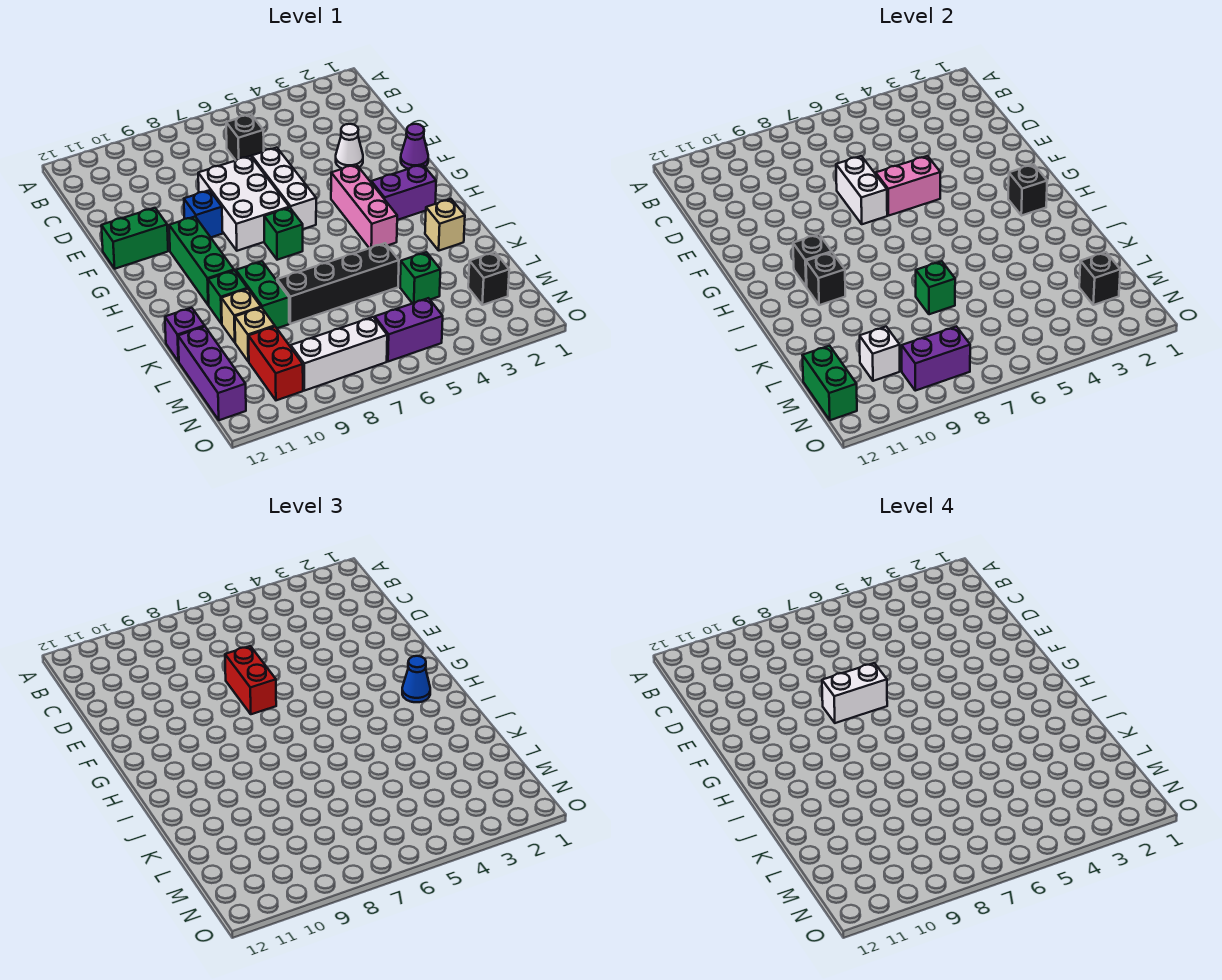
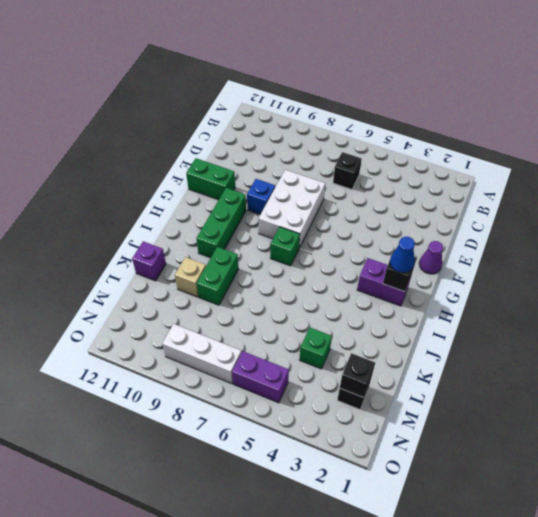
none -> white cone E3 level 1
none -> white brick E6:G6 level 1
none -> pink brick G4:I4 level 1
none -> tan brick J2 level 1

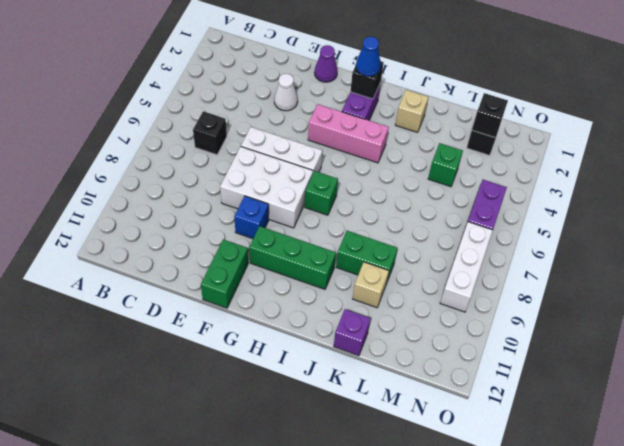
none -> green brick J10 level 1
none -> black brick K5:K8 level 1
none -> tan brick L10 level 1
none -> purple brick L12:N12 level 1

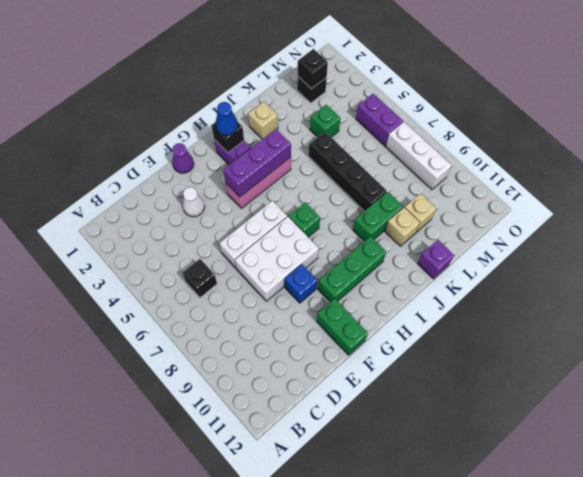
purple brick G4:I4 level 2 -> purple brick L12:N12 level 1
none -> green brick J10 level 1
none -> red brick M10:N10 level 1
none -> white brick E7:F7 level 2
none -> pink brick F5:F6 level 2

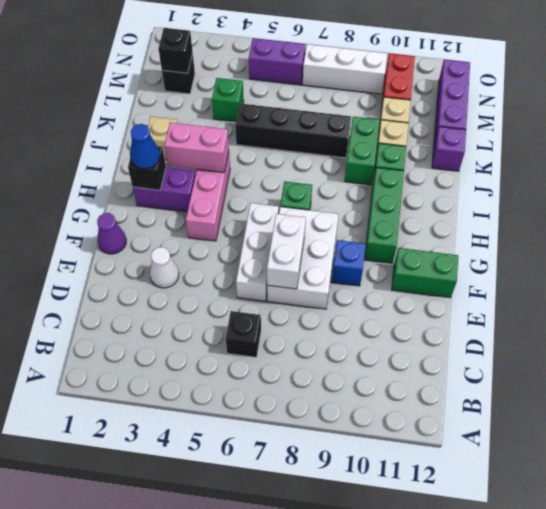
pink brick I3:I4 level 2 -> pink brick F5:F6 level 2
none -> black brick H10 level 2
none -> black brick I10 level 2
none -> green brick K7 level 2
none -> white brick M10 level 2

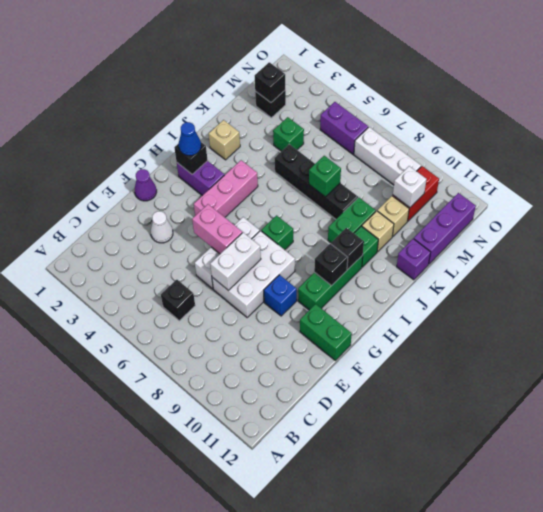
none -> green brick M12:N12 level 2
none -> purple brick N8:N9 level 2
none -> red brick E7:F7 level 3
none -> white brick F7:F8 level 4

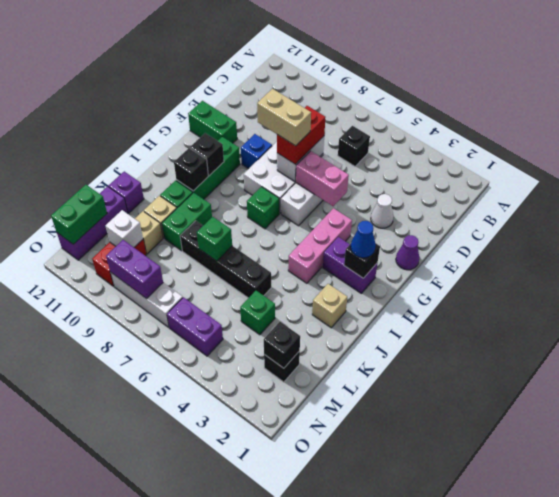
tan brick F7:F8 level 4 -> white brick F7:F8 level 4

